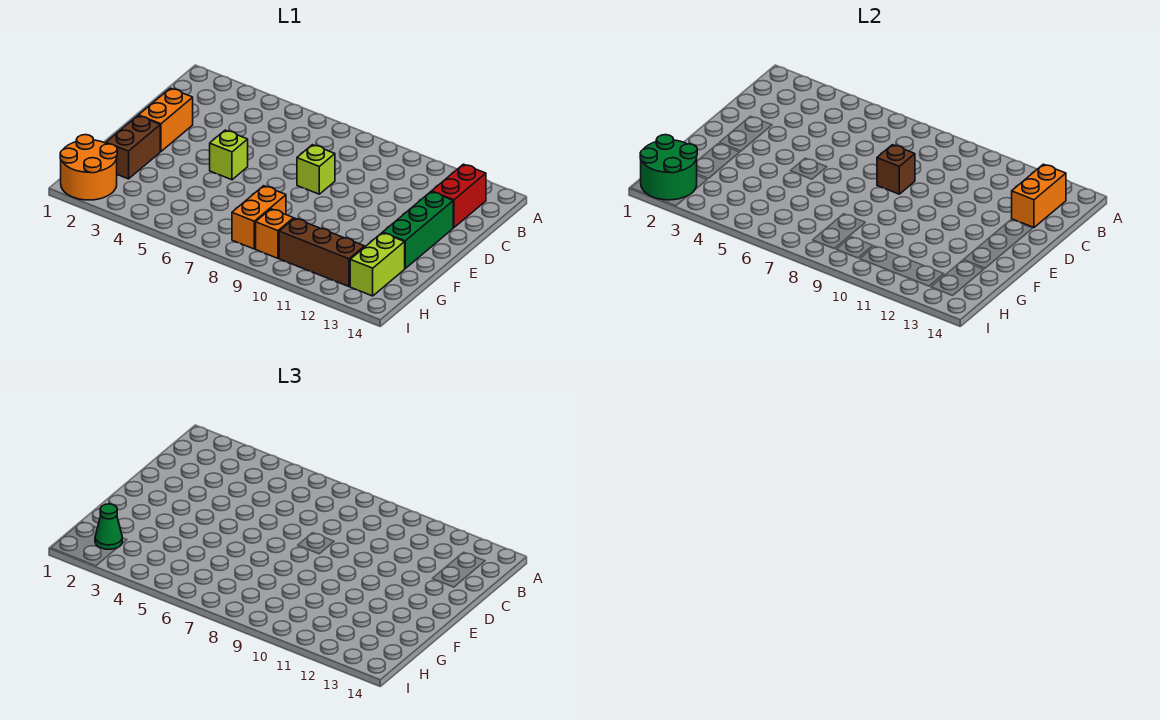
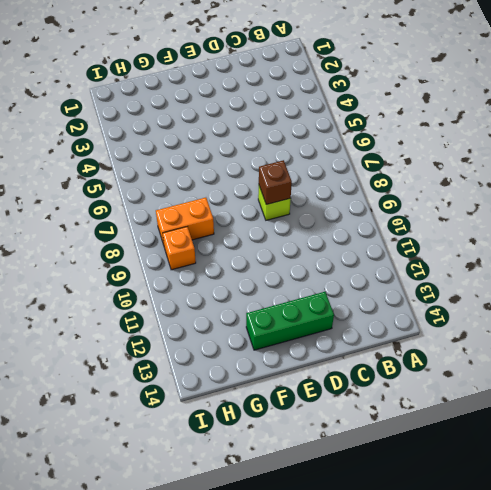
none -> red brick B13:C13 level 1
none -> orange brick D2:E2 level 1
none -> lime brick E5 level 1

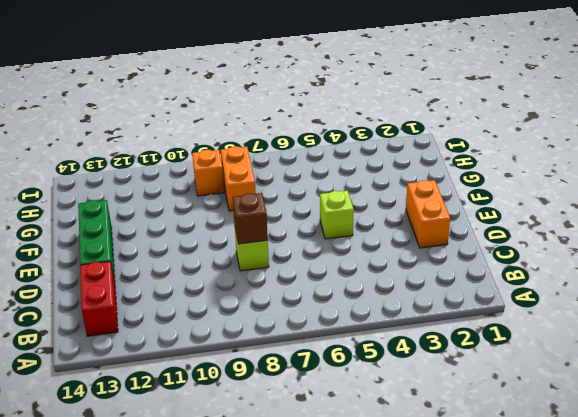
none -> brown brick F2:G2 level 1
none -> lime brick G13:H13 level 1
none -> orange round brick H1:I2 level 1

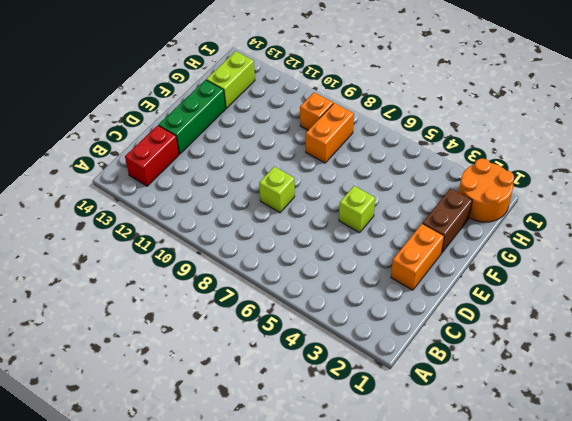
none -> brown brick H10:H12 level 1
none -> orange brick B13:C13 level 2
none -> brown brick D8 level 2

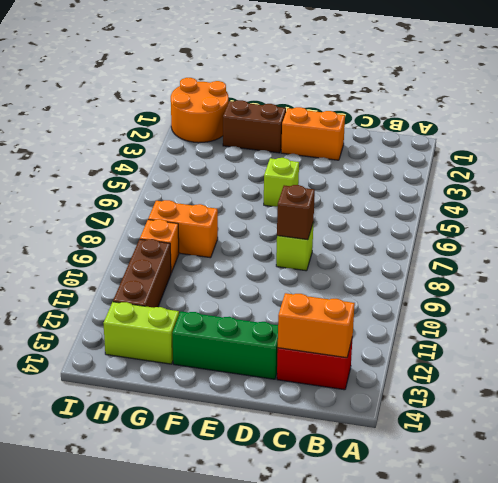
none -> green round brick H1:I2 level 2
none -> green cone H2 level 3

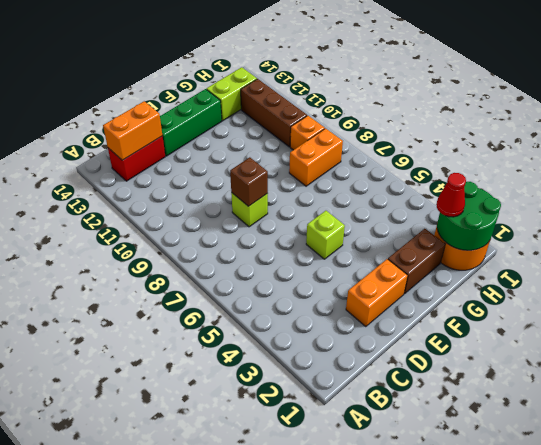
red cone H2 level 3 -> green cone H2 level 3

